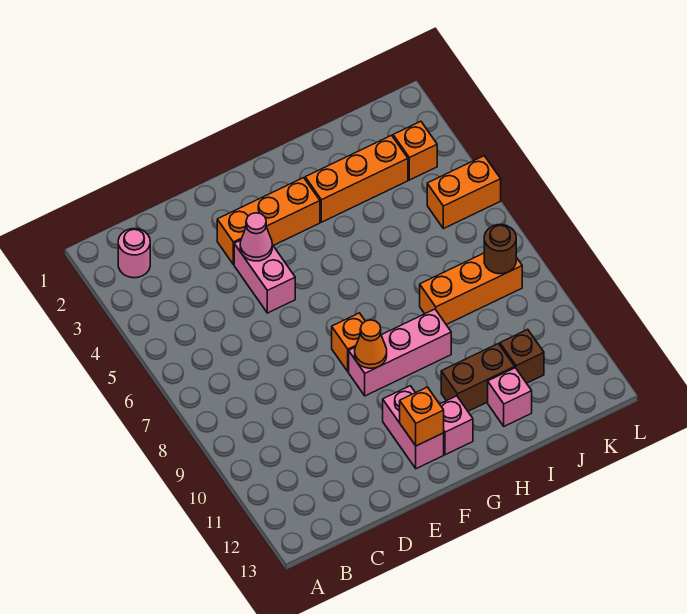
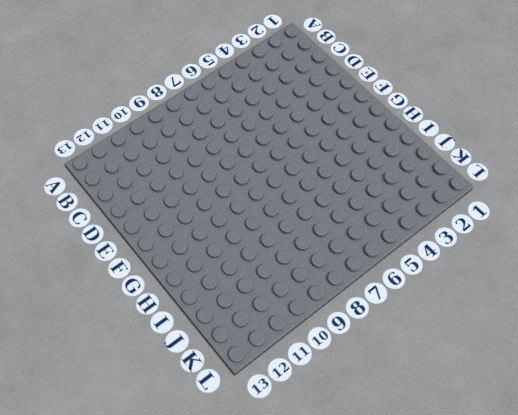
none -> pink round brick B2 level 1
none -> orange brick E3:G3 level 1
none -> pink brick E4:E5 level 1

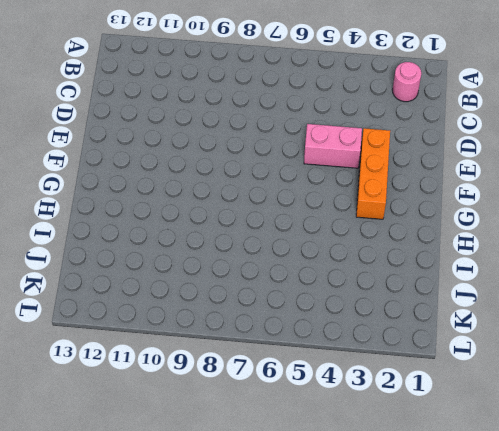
none -> orange brick F8 level 1
none -> pink brick F9:H9 level 1
none -> pink brick F11:F12 level 1

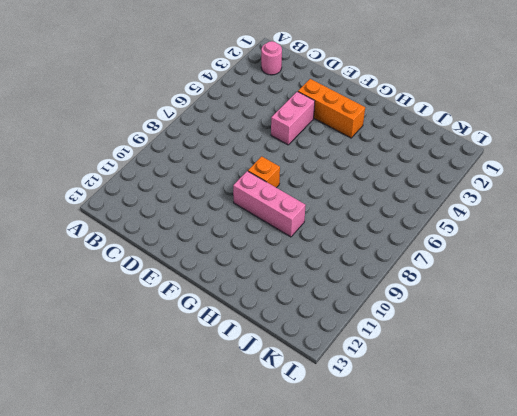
none -> pink brick F11:F12 level 1
none -> pink brick G12 level 1
none -> orange brick H3:J3 level 1

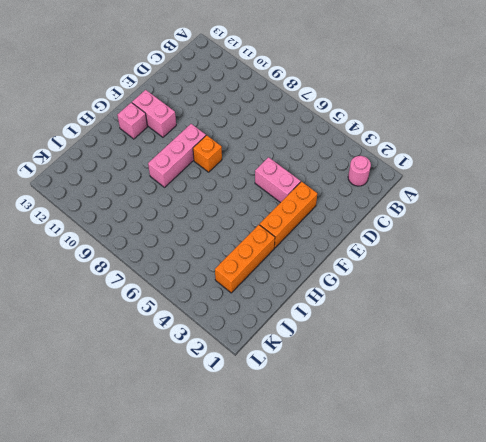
none -> brown brick H11:I11 level 1
none -> orange brick I8:K8 level 1
none -> pink brick I12 level 1

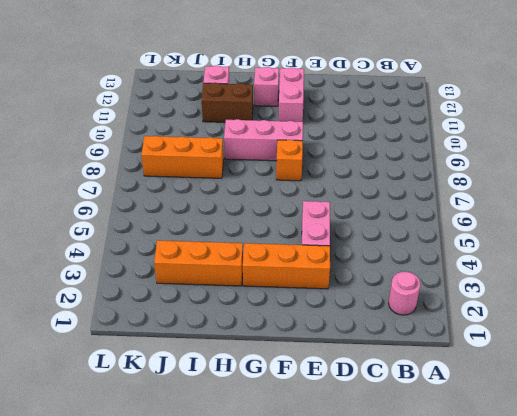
none -> brown brick J11 level 1
none -> orange brick K3 level 1
none -> orange brick K5:L5 level 1

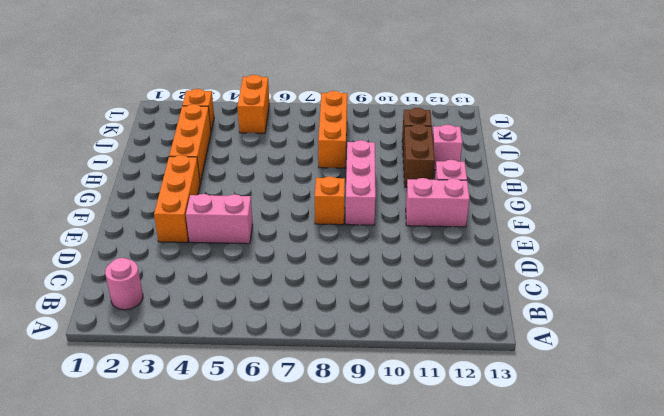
none -> pink cone E4 level 2
none -> orange cone F9 level 2
none -> orange brick F12 level 2

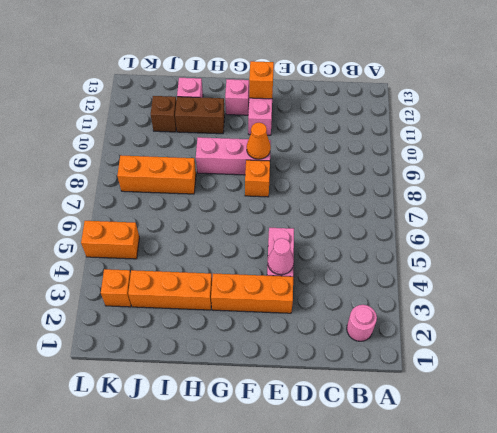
none -> brown round brick K8 level 2

